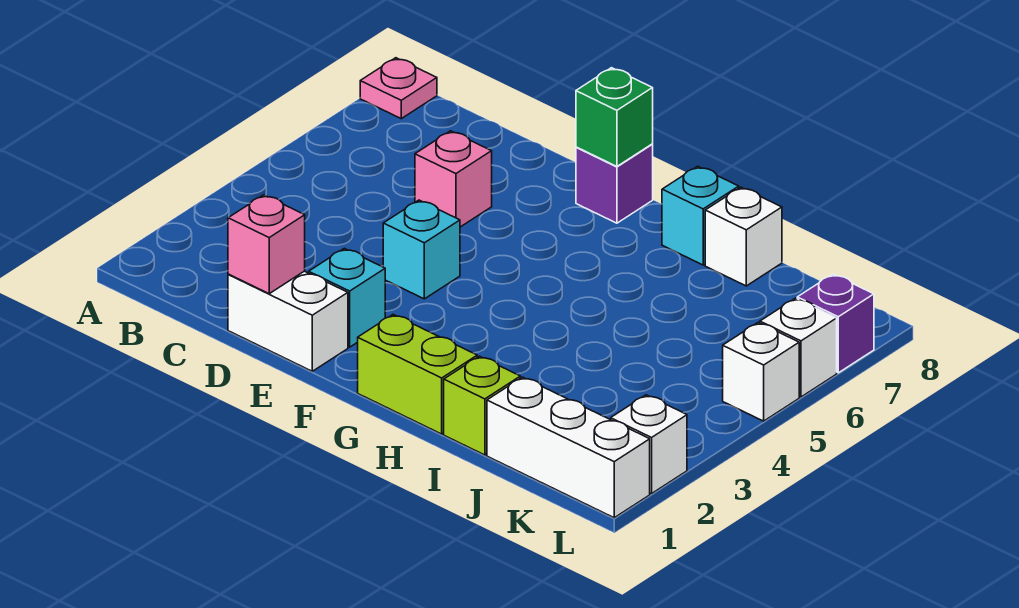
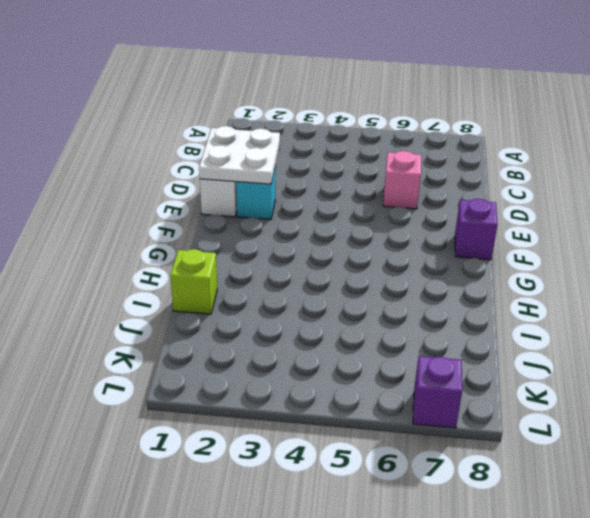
white plate D1:E2 level 2 -> pink brick D1 level 2
none -> pink plate A8 level 1
none -> cyan brick E4 level 1
none -> lime brick G1:H1 level 1

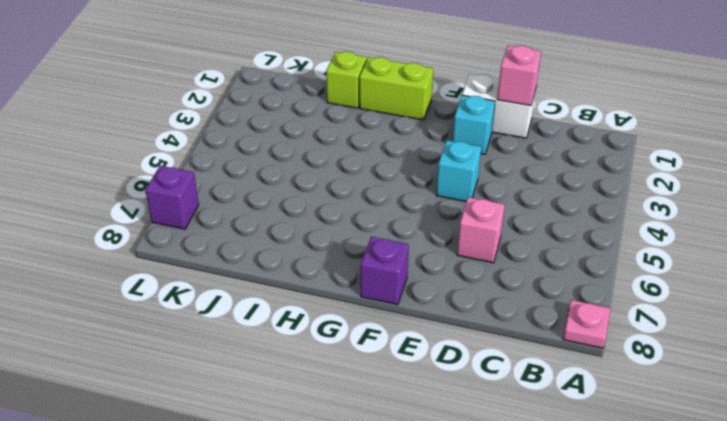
none -> cyan brick H8 level 1
none -> white brick I8 level 1
none -> white brick J1:L1 level 1

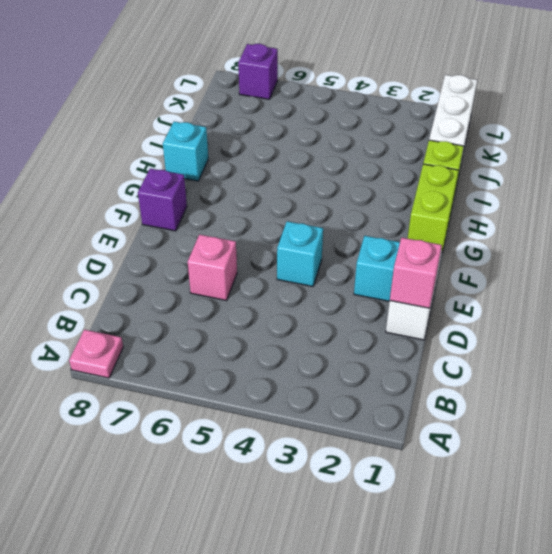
none -> white brick I8 level 1
none -> white brick L2 level 1
none -> white brick L5 level 1

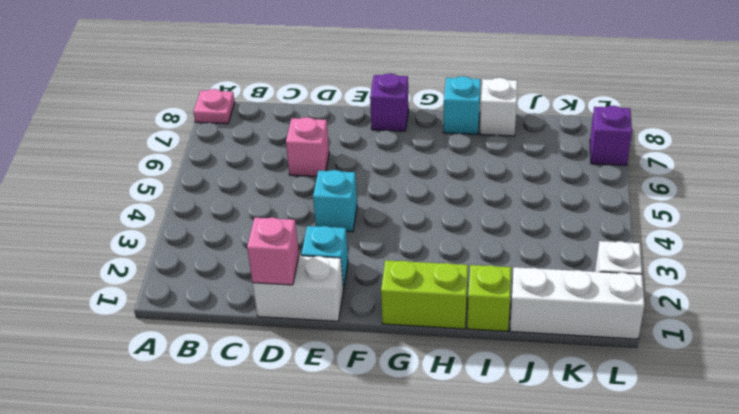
none -> white brick L5 level 1
none -> white brick L6 level 1
none -> green brick F8 level 2

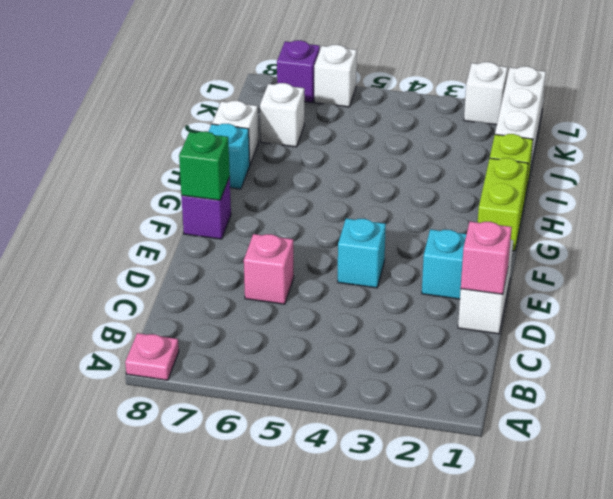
white brick J7 level 1 -> white brick L5 level 1

